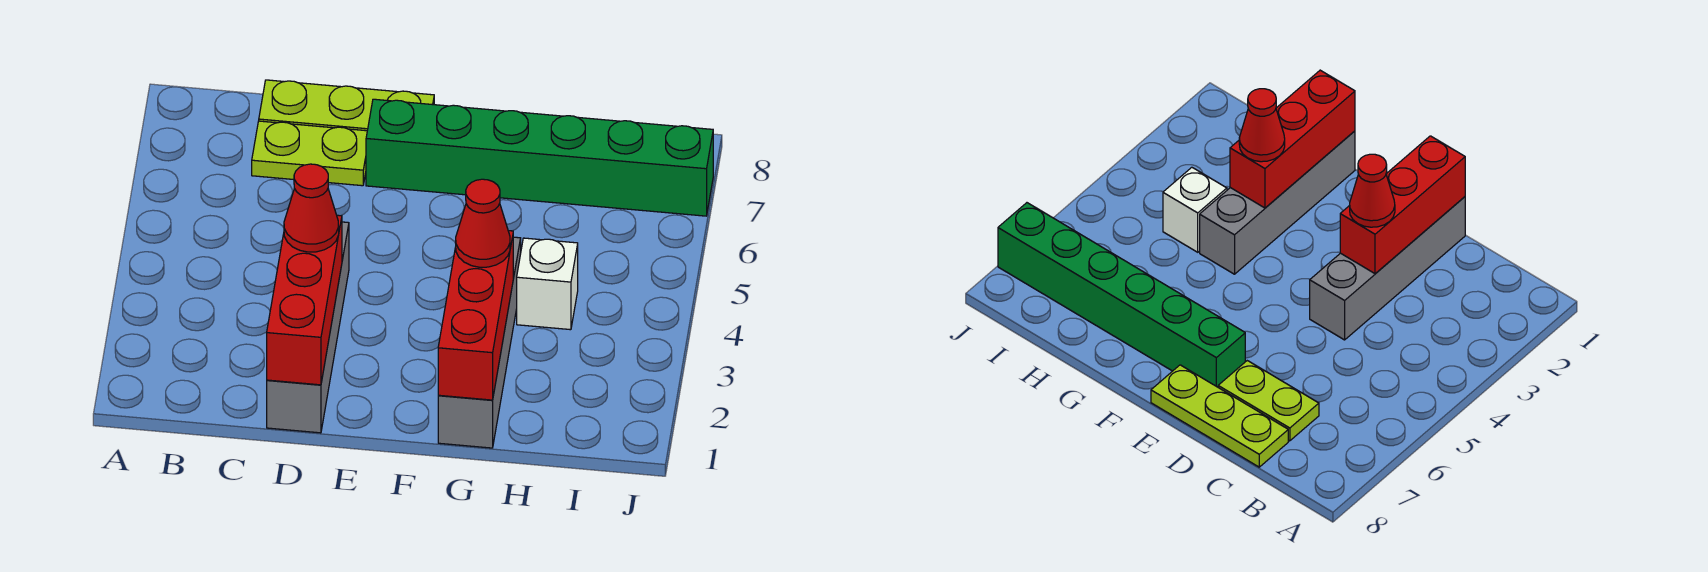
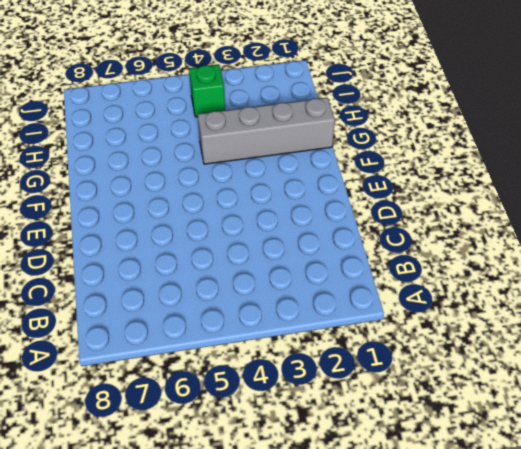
green brick I4 level 1 -> none
none -> lime plate C7:D7 level 1
none -> lime plate C8:E8 level 1

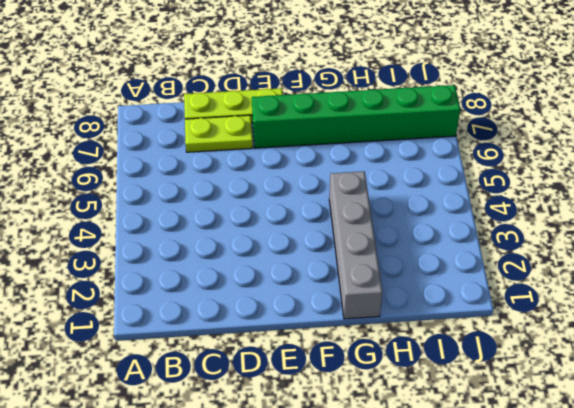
none -> grey brick D1:D4 level 1
none -> white brick H4 level 1

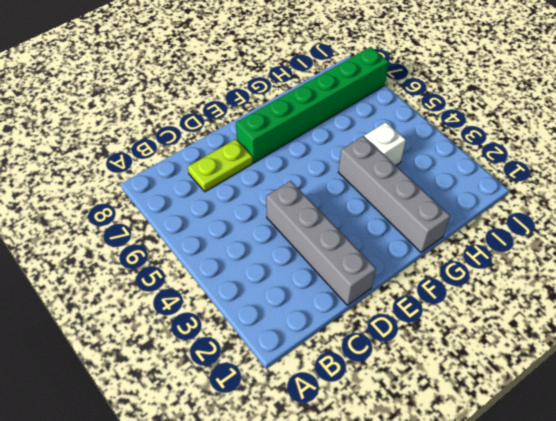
none -> lime plate C8:E8 level 1
none -> red brick D1:D3 level 2

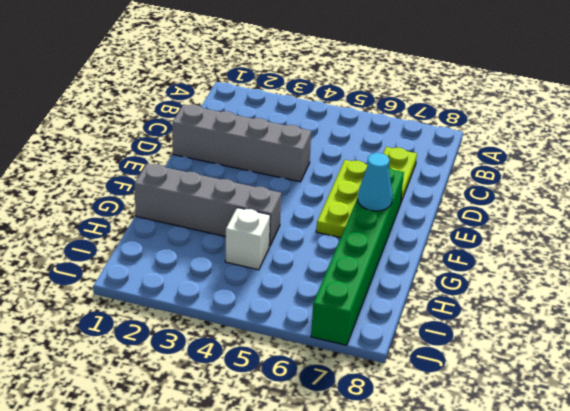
lime plate D6:F6 level 1 -> lime plate C8:E8 level 1
cyan cone F7 level 2 -> none
none -> red brick D1:D3 level 2
none -> red brick G1:G3 level 2

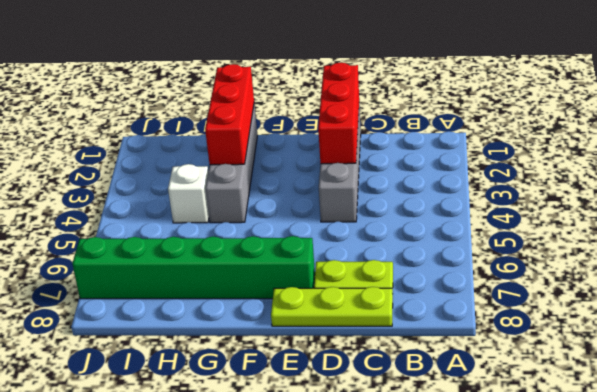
none -> red cone D3 level 3
none -> red cone G3 level 3

